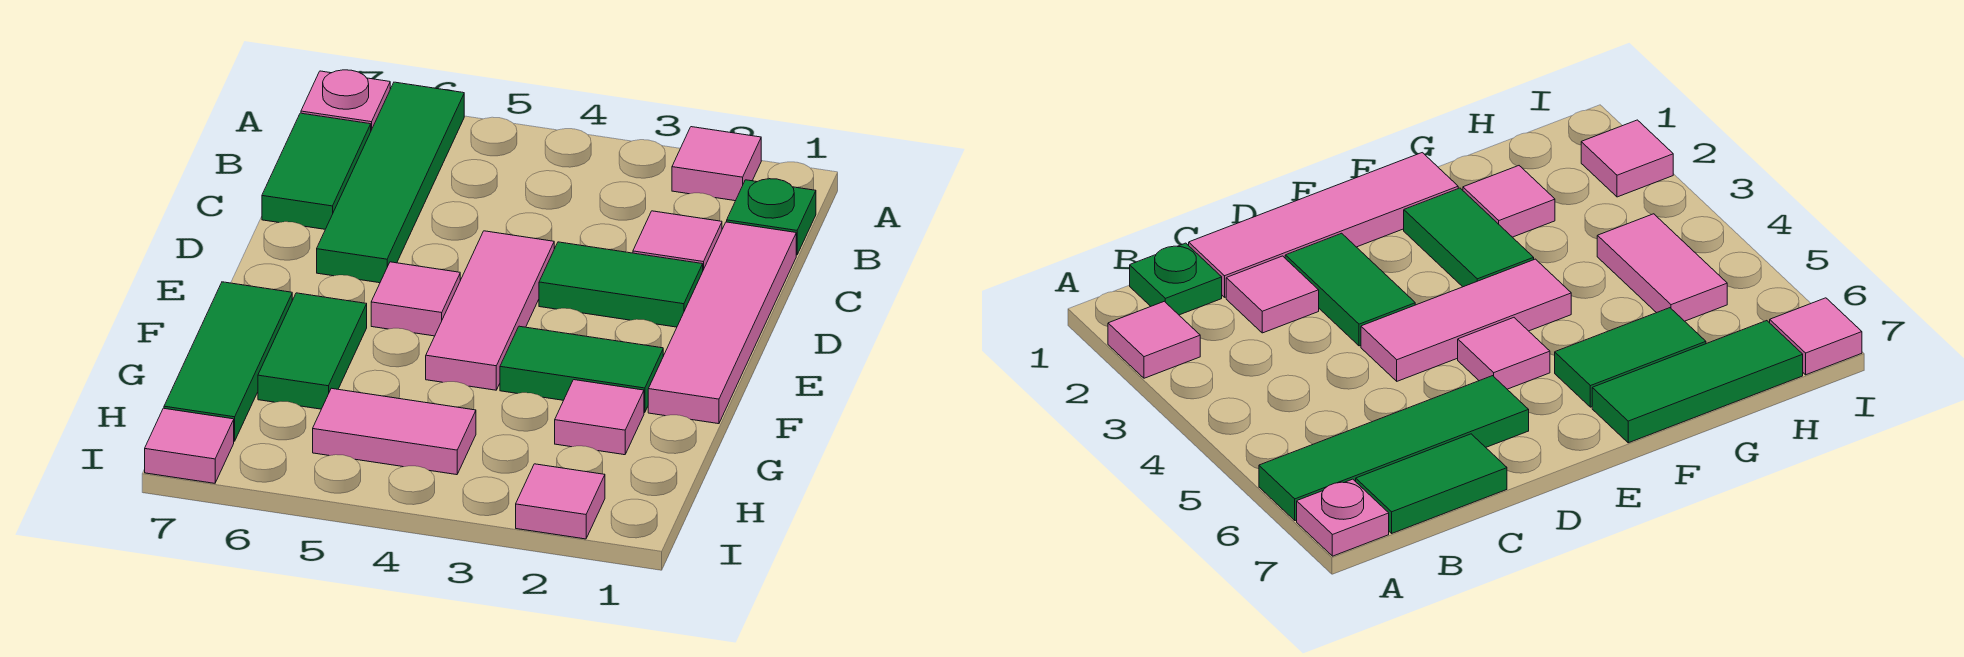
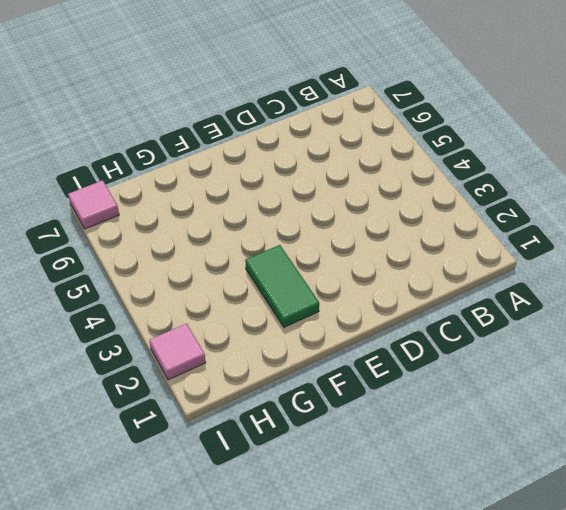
none -> pink tile A2 level 1
none -> green tile A6:D6 level 1
none -> pink plate A7 level 1

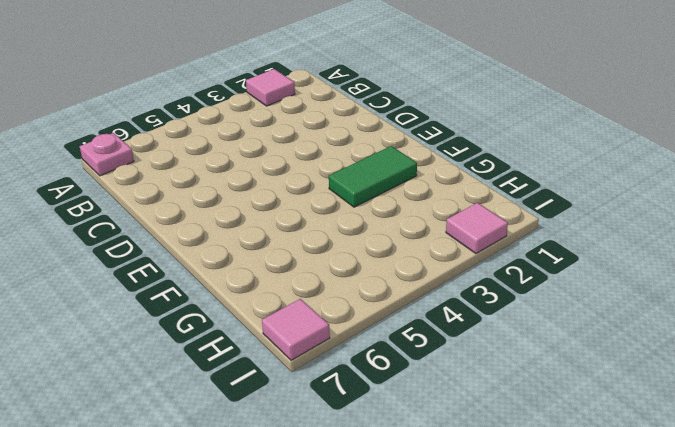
none -> green tile A6:D6 level 1
none -> green plate B1 level 1
none -> green tile B7:C7 level 1

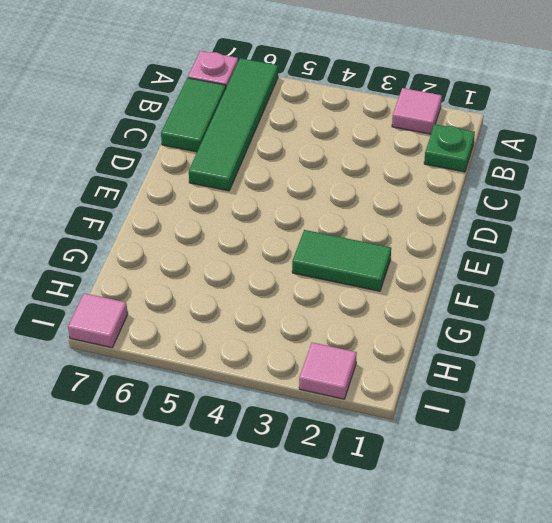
none -> pink tile C1:F1 level 1
none -> pink tile C2 level 1
none -> green tile D2:D3 level 1

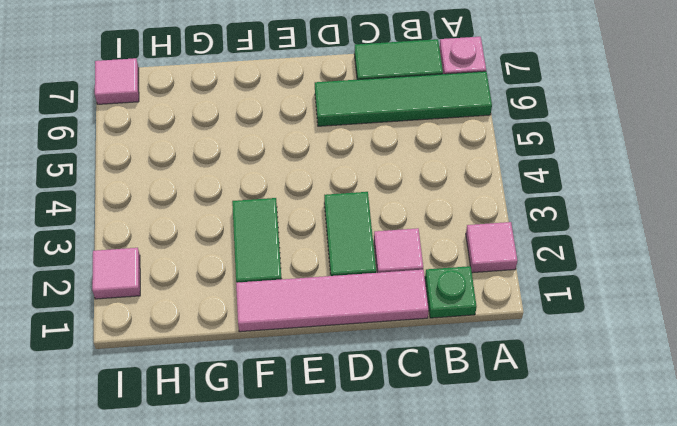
none -> pink tile D4:F4 level 1
none -> pink tile E5 level 1
none -> green tile F6:G6 level 1

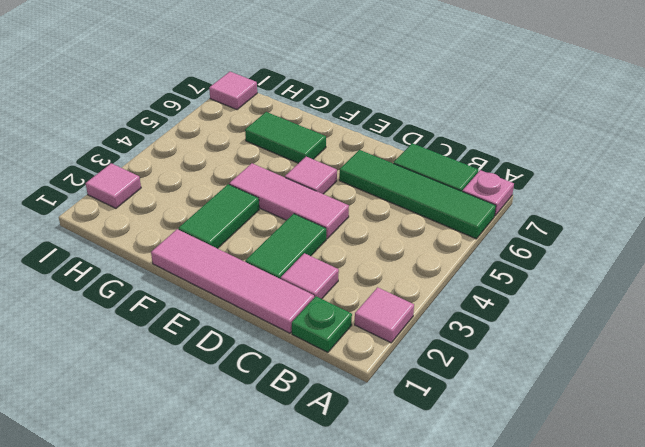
none -> green tile F7:H7 level 1
none -> pink tile G2 level 1
none -> pink tile H4:H5 level 1

